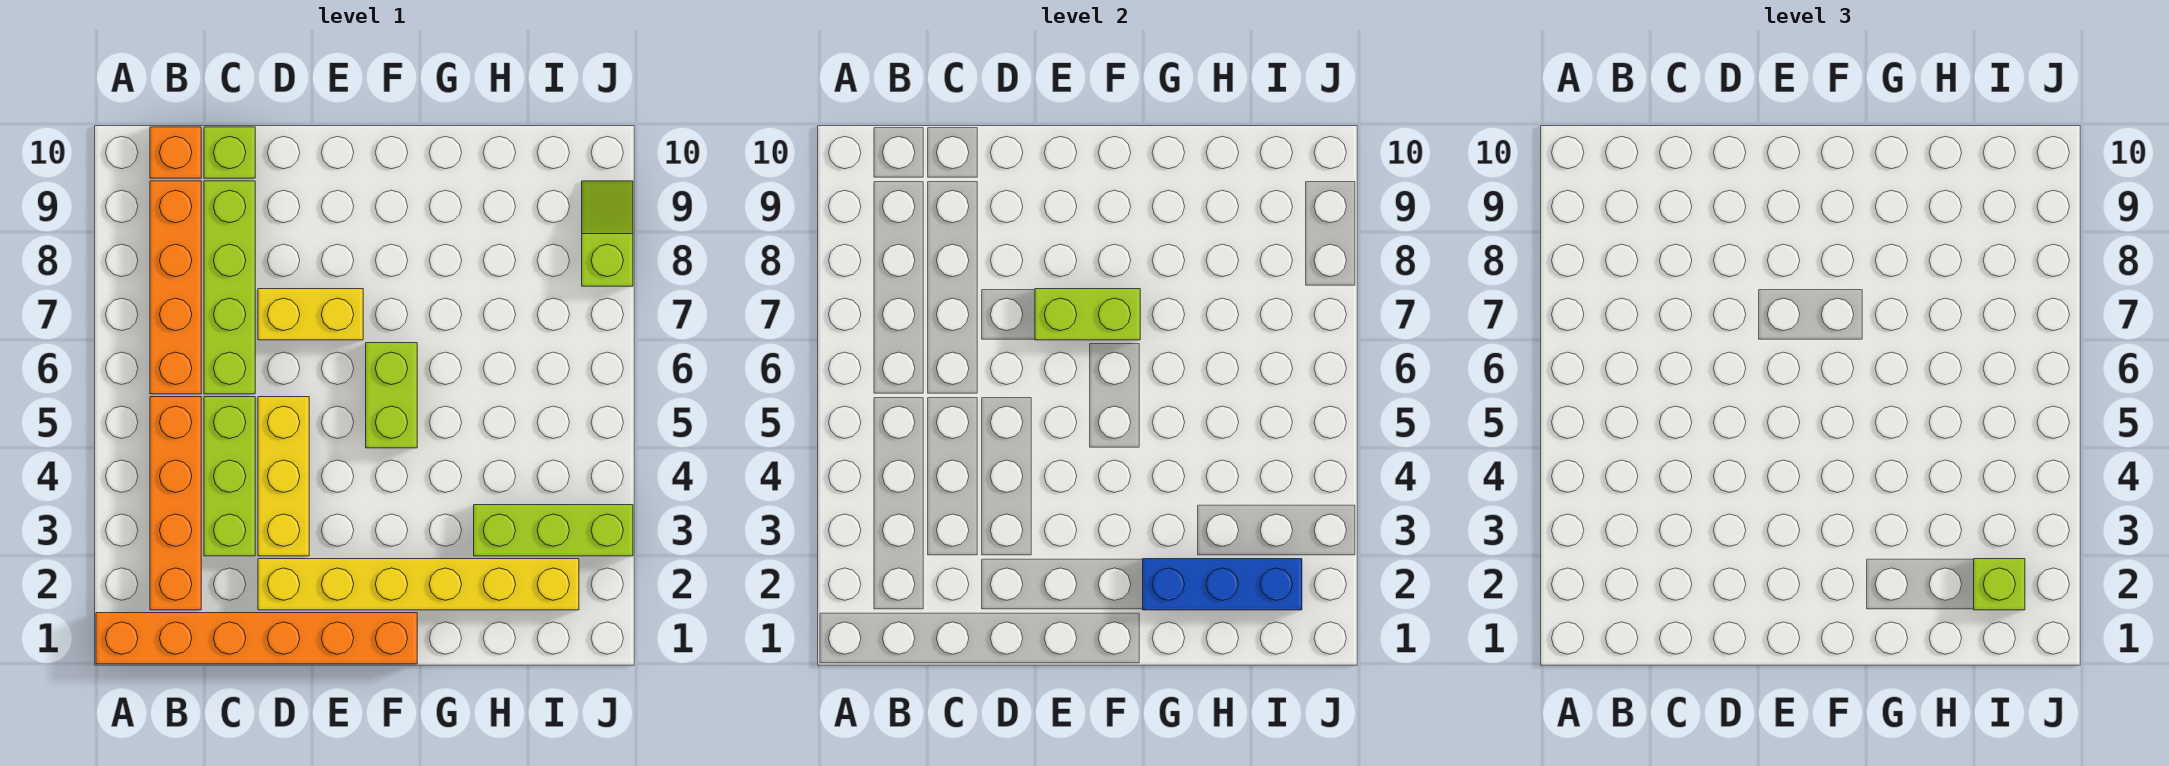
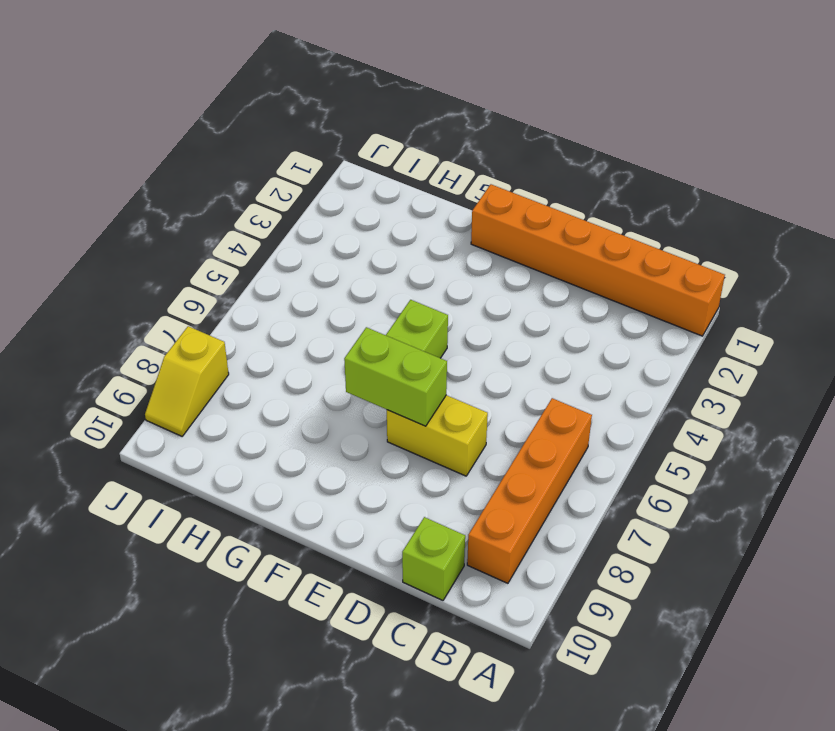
yellow slope J8:J9 level 1 top 8 -> lime slope J8:J9 level 1 top 8
none -> orange brick B2:B5 level 1
none -> orange brick B10 level 1
none -> lime brick C3:C5 level 1

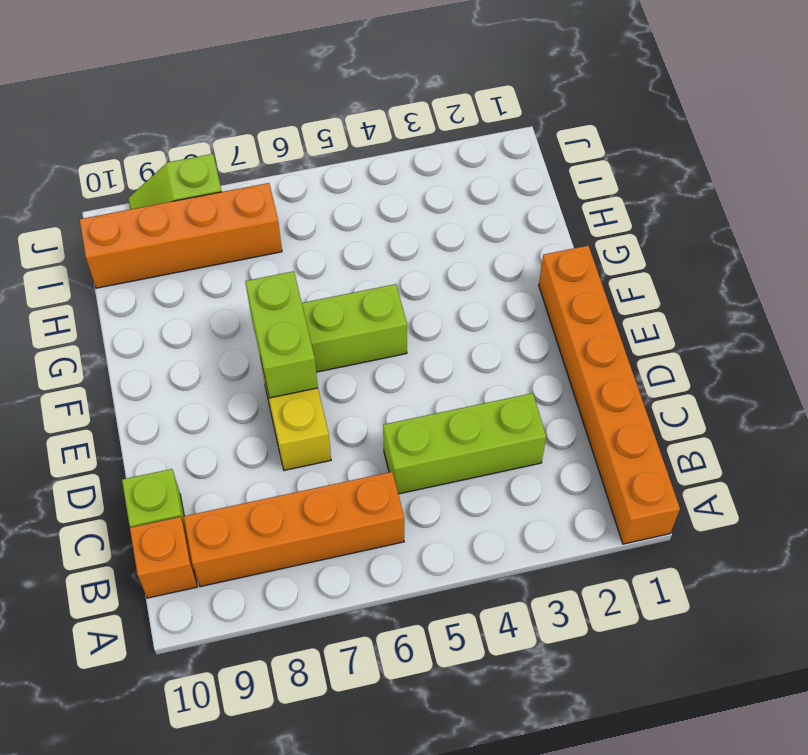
orange brick I7:I10 level 1 -> orange brick B2:B5 level 1
none -> lime brick C6:C9 level 1
none -> yellow brick D2:I2 level 1
none -> yellow brick D3:D5 level 1

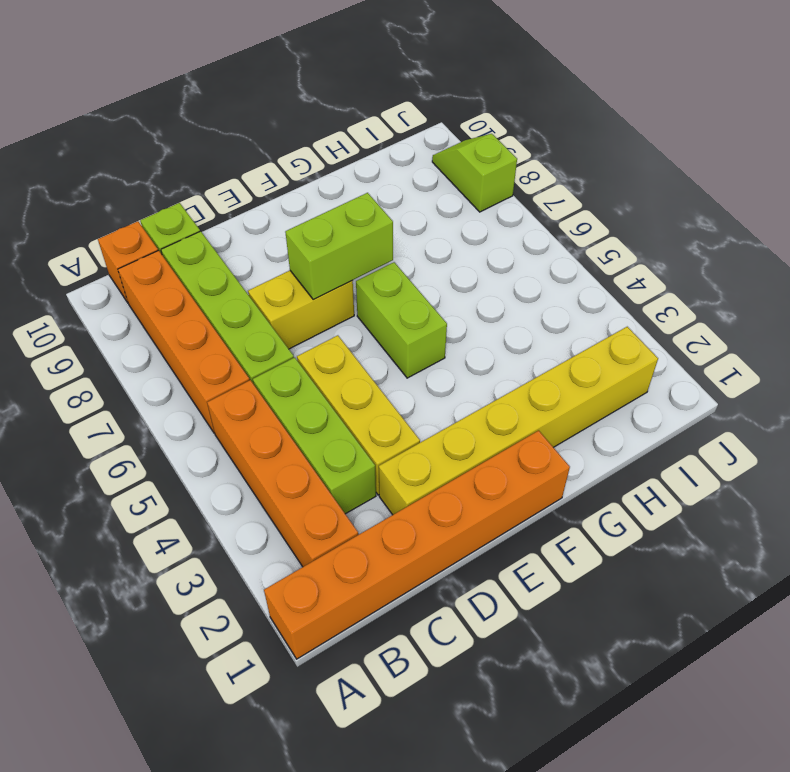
none -> lime brick H3:J3 level 1
none -> blue brick G2:I2 level 2
none -> lime brick I2 level 3

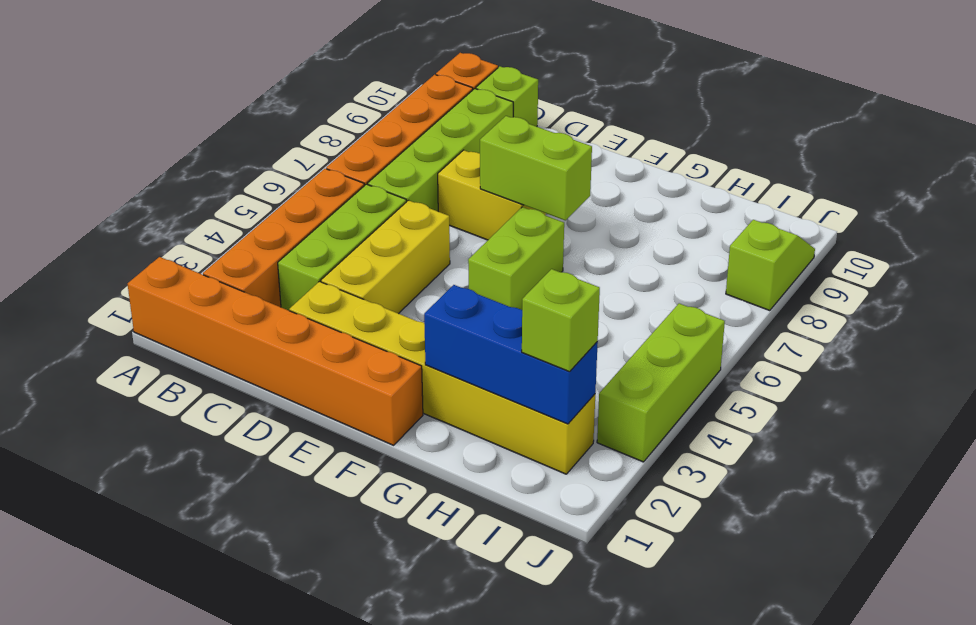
lime brick J3:J5 level 1 -> lime brick H3:J3 level 1

